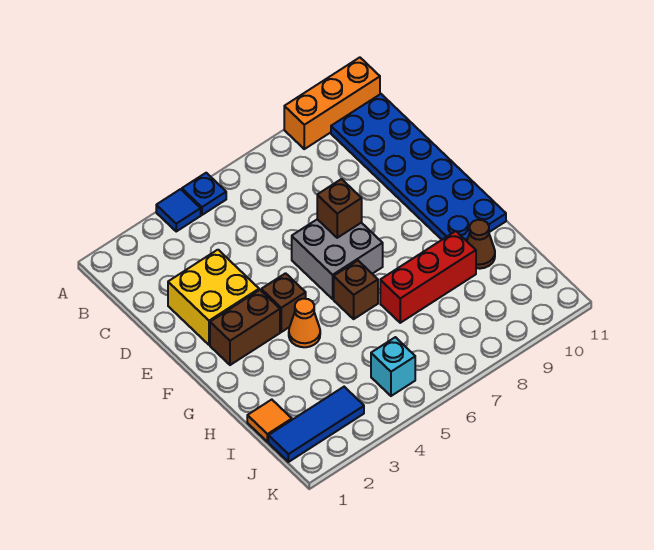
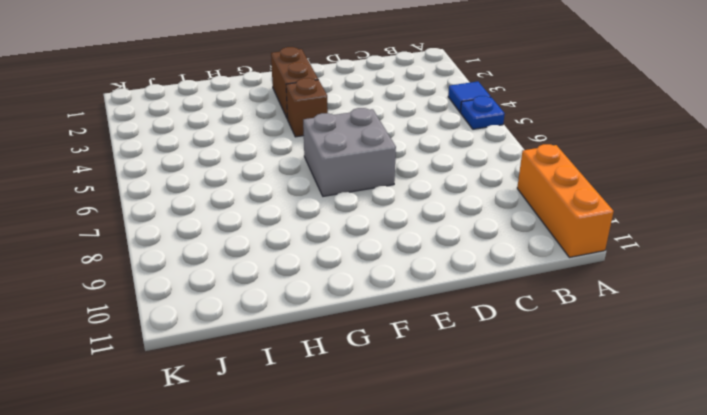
none -> blue plate B10:G11 level 1
none -> yellow brick D2:E3 level 1
none -> orange cone G4 level 1

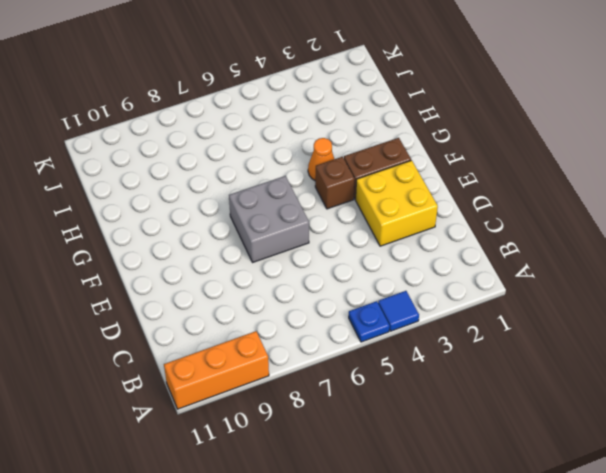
none -> blue plate B10:G11 level 1
none -> brown brick G6 level 1
none -> red brick H7:H9 level 1

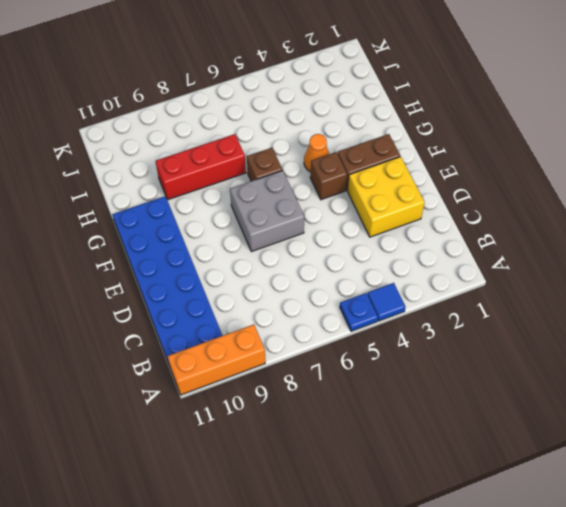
none -> brown cone H10 level 1
none -> orange tile I1 level 1
none -> blue tile J1:J3 level 1

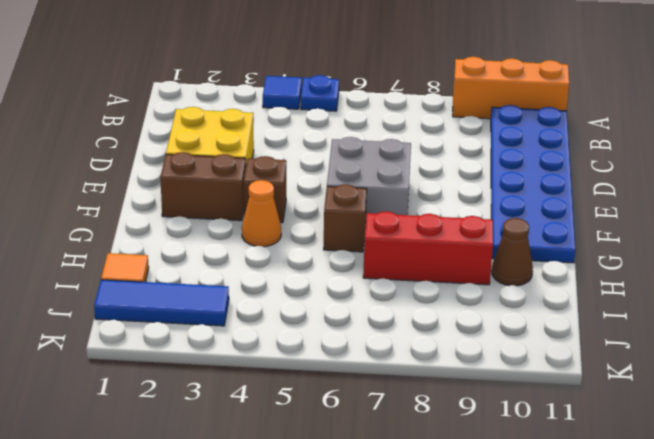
none -> cyan brick J5 level 1
none -> brown brick E7 level 2

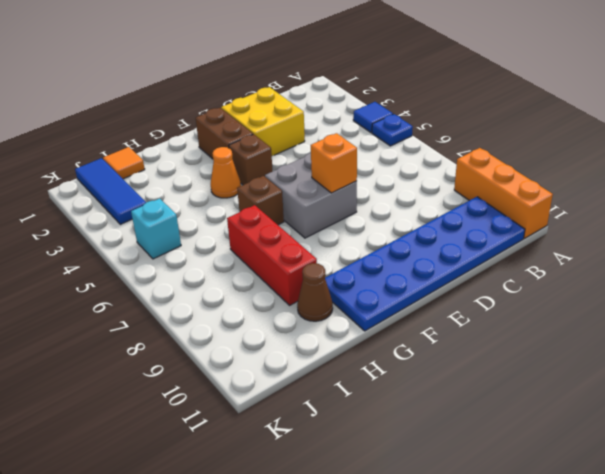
orange brick E7 level 2 -> brown brick E7 level 2

